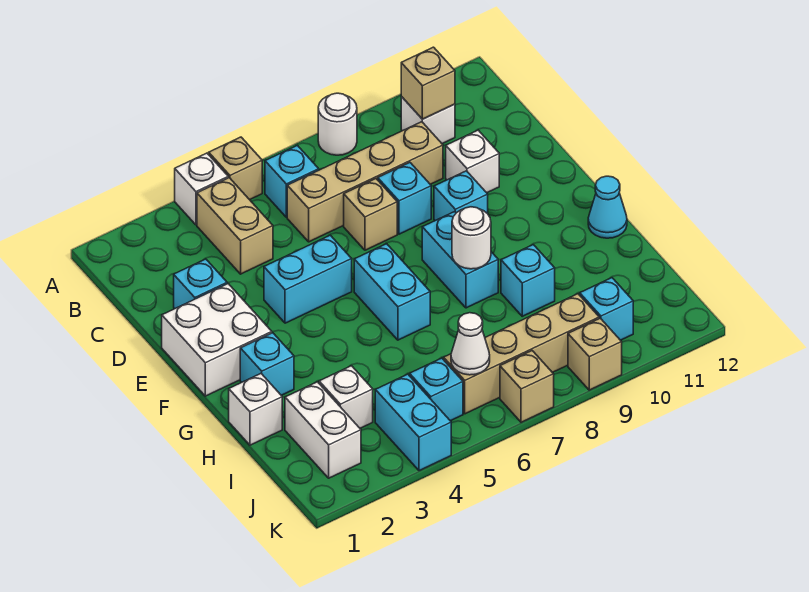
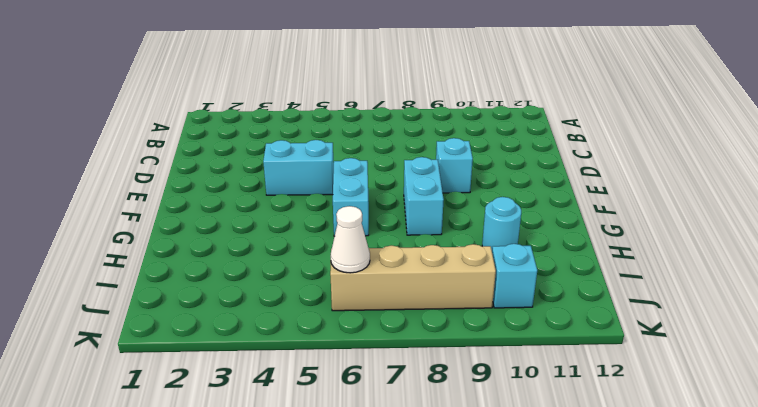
cyan round brick H10 level 1 -> none
none -> white brick A4 level 1
none -> tan brick A5 level 1
none -> white round brick A8 level 1
none -> tan brick B4:C4 level 1

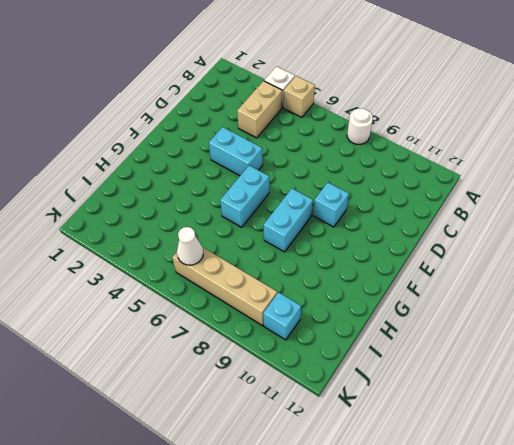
none -> cyan brick B6 level 1
none -> white brick B10 level 1
none -> tan brick C6:C9 level 1
none -> cyan brick D2 level 1

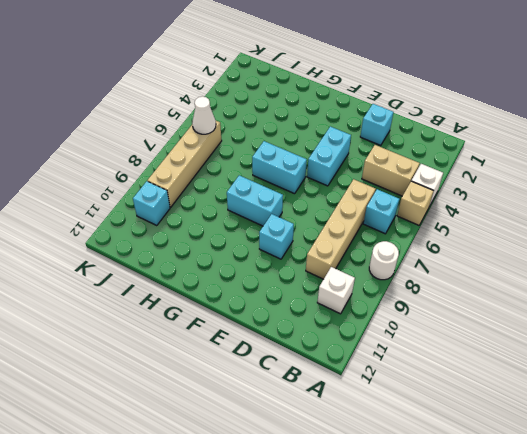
none -> tan brick D7 level 1
none -> cyan brick D8 level 1
none -> white brick D10 level 1
none -> white brick E1:F2 level 1

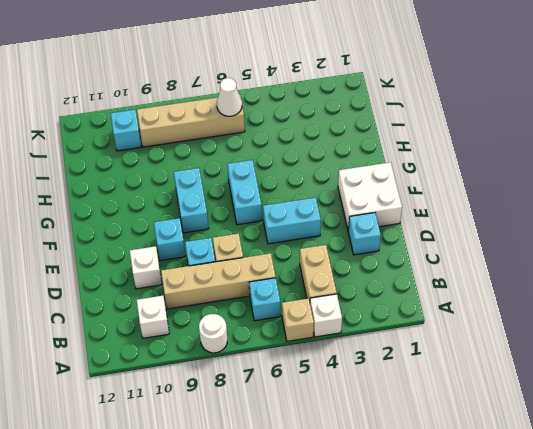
none -> cyan brick G2 level 1
none -> cyan cone G12 level 1
none -> white brick H1 level 1
none -> cyan brick H9 level 1

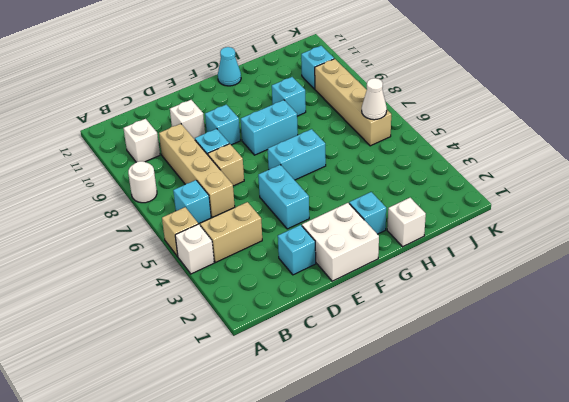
none -> white brick I2:J2 level 1
none -> white brick I3 level 1
none -> cyan brick J4:K4 level 1
none -> cyan brick J5 level 1

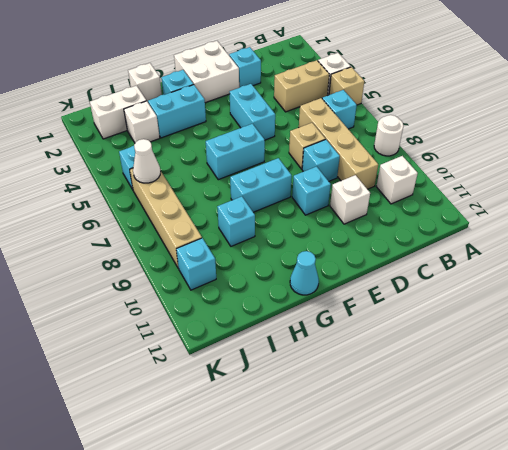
cyan brick G3:H3 level 1 -> cyan brick J4:K4 level 1
none -> tan brick K7 level 1
none -> tan brick K9 level 1
none -> tan brick B10 level 2
none -> white round brick G8 level 2

